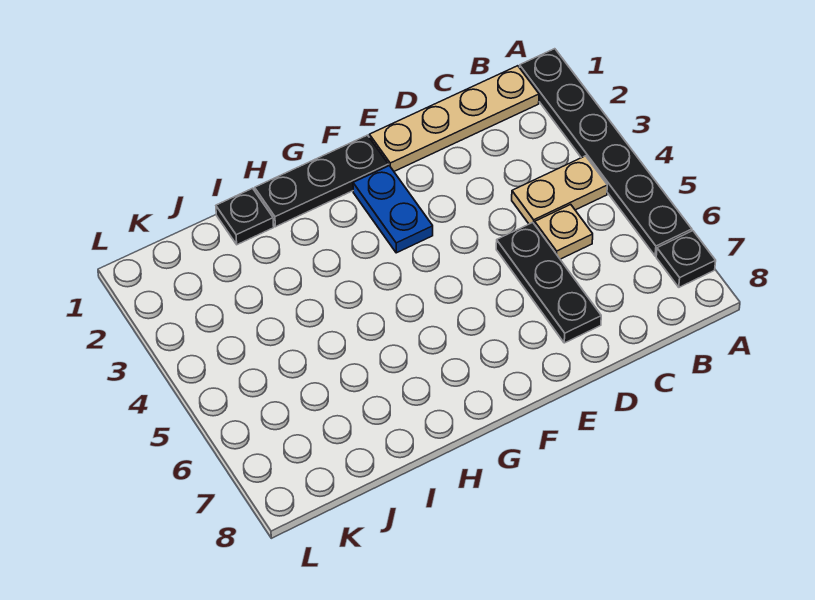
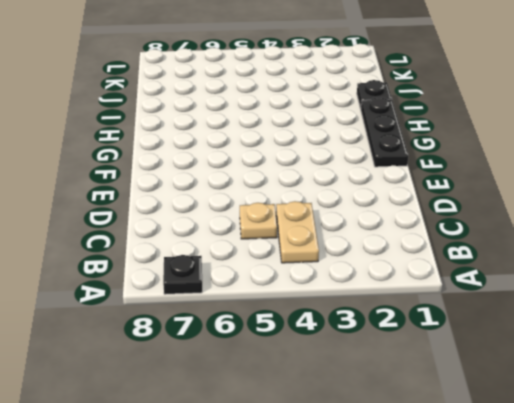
none -> black plate A1:A6 level 1
none -> tan plate B1:E1 level 1

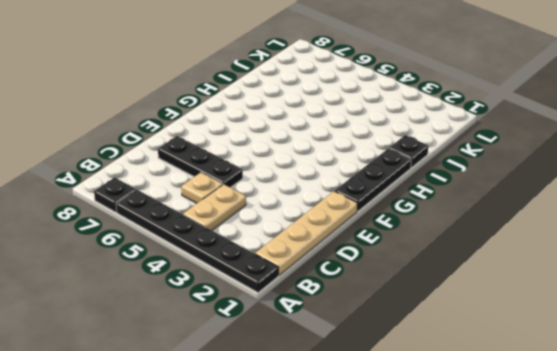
none -> blue plate F2:F3 level 1

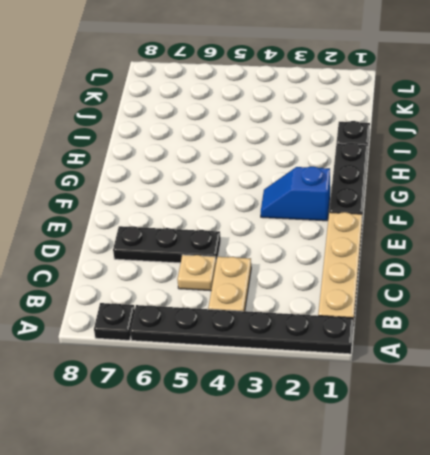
blue slope F2:F3 level 1 top 2 -> blue plate F2:F3 level 1

